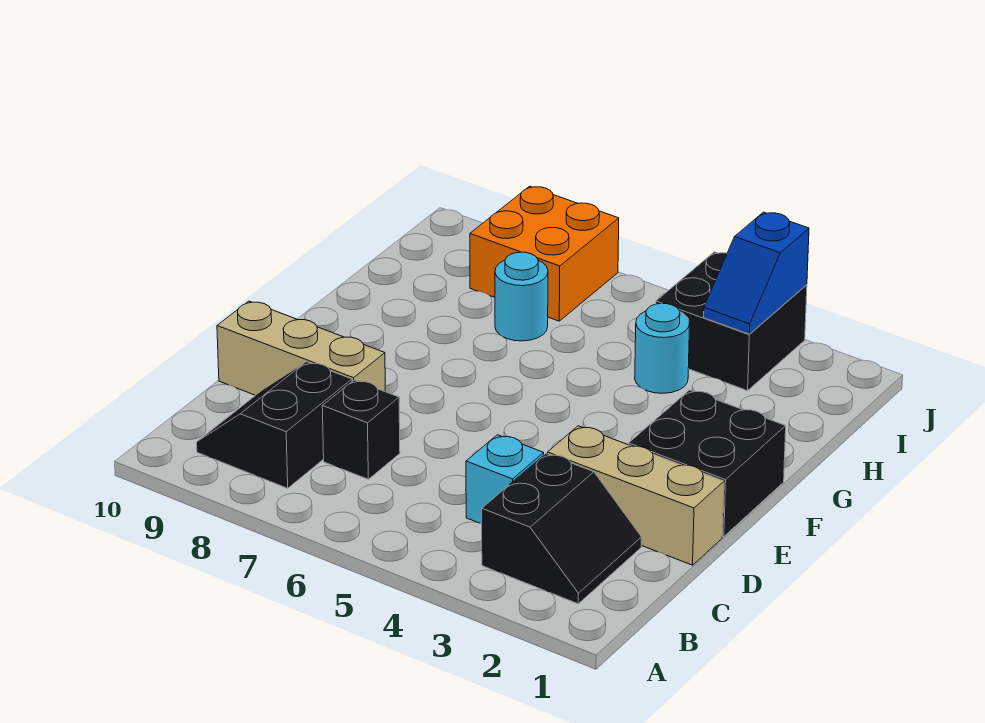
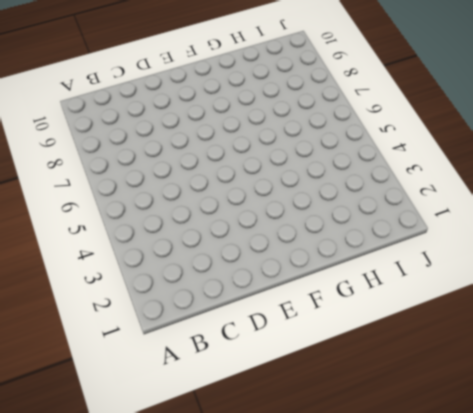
none -> black slope B2:C3 level 1 top 3
none -> black slope B8:C9 level 1 top 8
none -> cyan brick C4 level 1

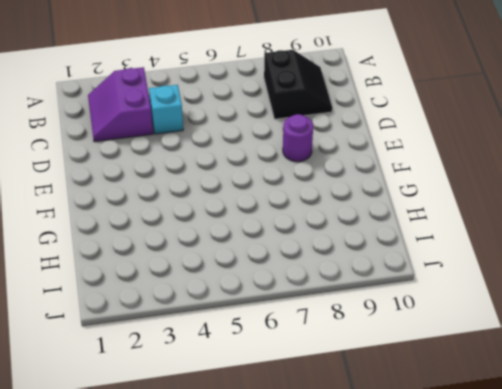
purple slope B2:C3 level 1 top 3 -> black slope B2:C3 level 1 top 3
purple round brick E8 level 1 -> none
none -> black brick C7 level 1
none -> tan brick D1:D3 level 1
none -> tan brick D8:D10 level 1

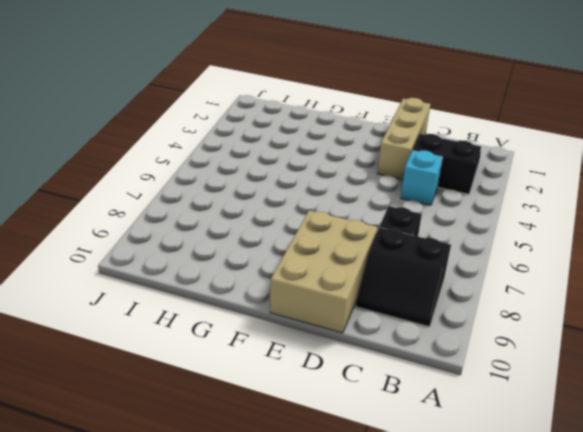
tan brick D8:E10 level 1 -> tan brick D8:D10 level 1
none -> black brick E1:F2 level 1
none -> cyan round brick H4 level 1
none -> cyan round brick H7 level 1

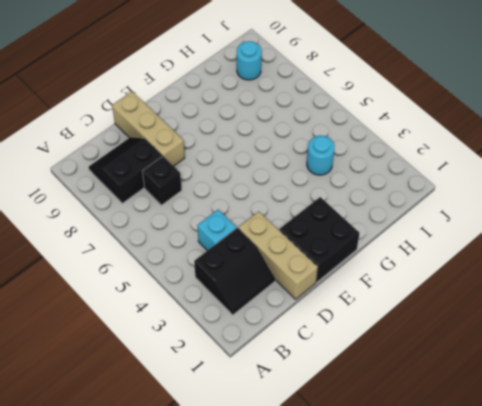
cyan round brick I9 level 1 -> cyan round brick H7 level 1
none -> black brick I3:J4 level 1
none -> orange brick I7:J8 level 1
none -> blue slope I3:J3 level 2 top J

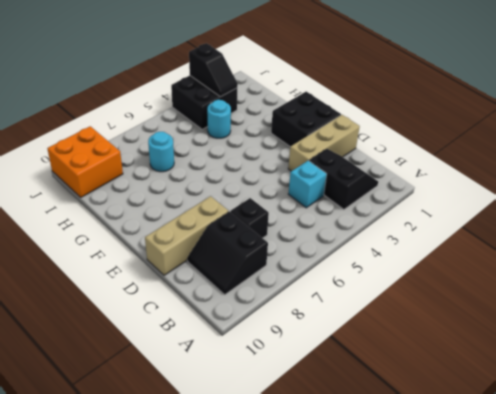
black slope I3:J3 level 2 top J -> blue slope I3:J3 level 2 top J
orange brick I9:J10 level 1 -> orange brick I7:J8 level 1

